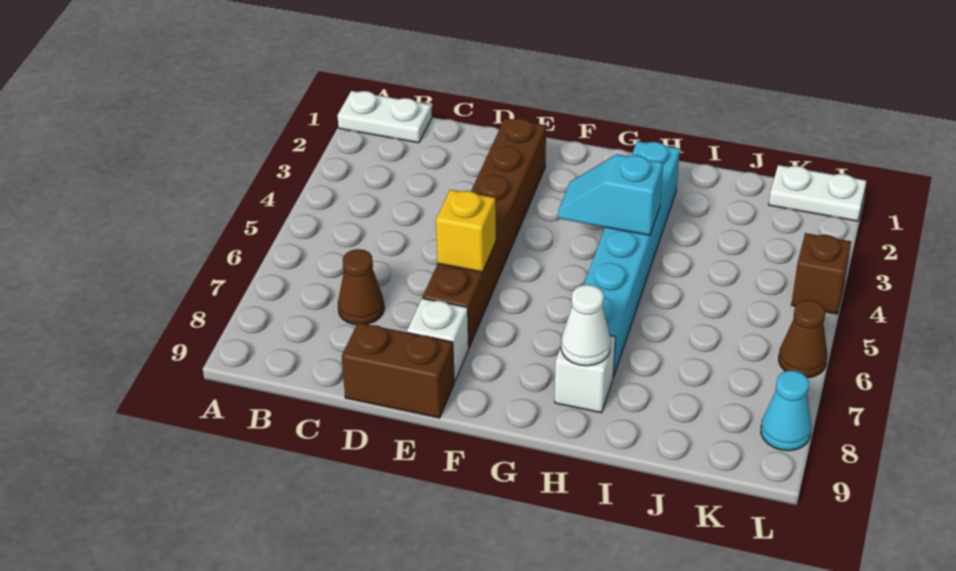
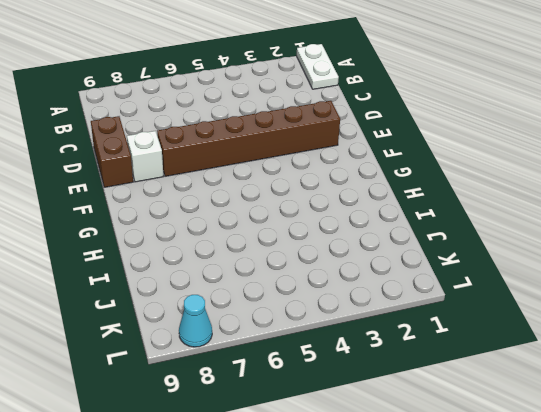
none -> brown cone C7 level 1
none -> cyan brick H2:H7 level 1
none -> white brick H8 level 1

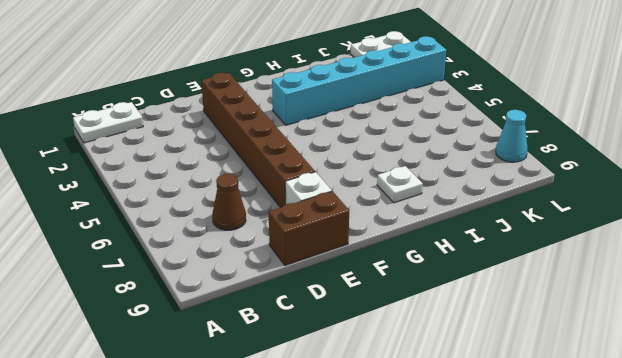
cyan brick G3:L3 level 1 -> cyan brick H2:H7 level 1
white plate H8 level 1 -> white brick H8 level 1
none -> brown brick L4 level 1
none -> brown cone L6 level 1
none -> yellow brick E6 level 2

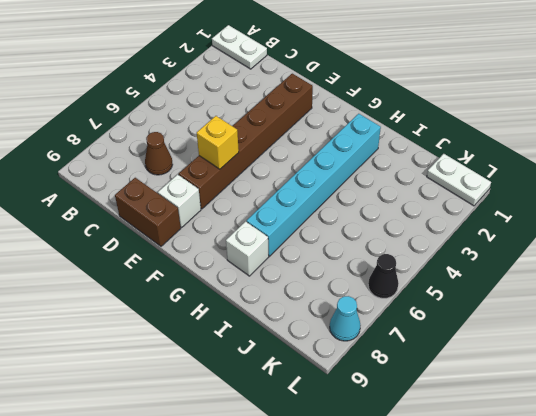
black cone L6 level 1 -> brown cone L6 level 1
none -> brown brick L4 level 1
none -> cyan slope G4:H4 level 2 top H
none -> white cone H8 level 2

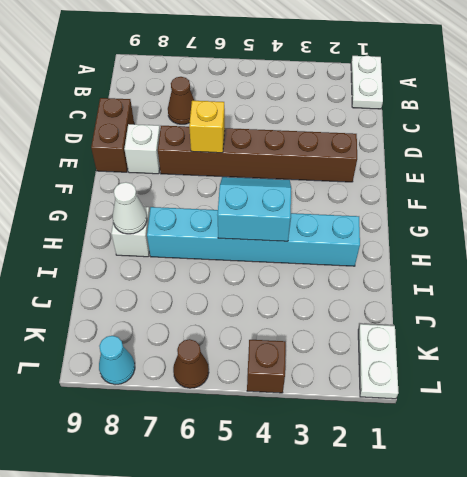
cyan slope G4:H5 level 2 top H -> cyan slope G4:H4 level 2 top H

